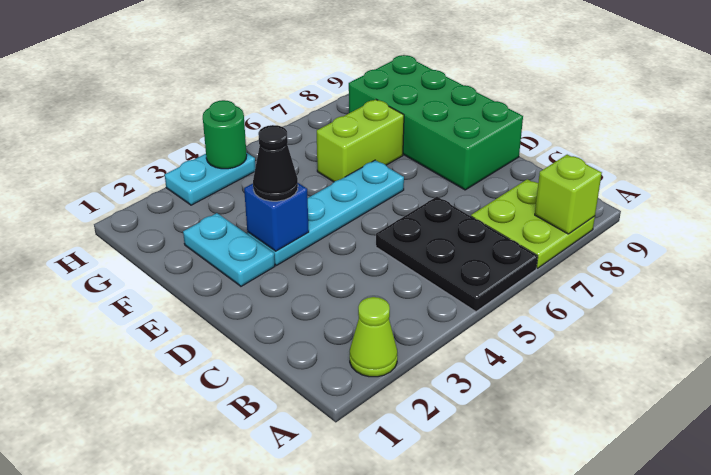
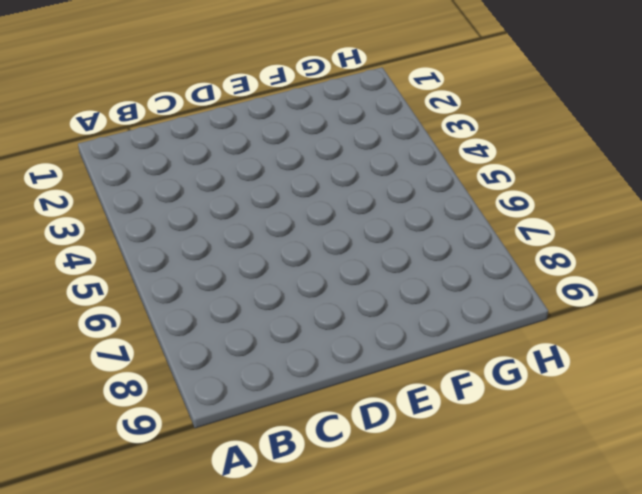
none -> lime cone A2 level 1
none -> black plate A5:C6 level 1
none -> lime plate A7:B8 level 1

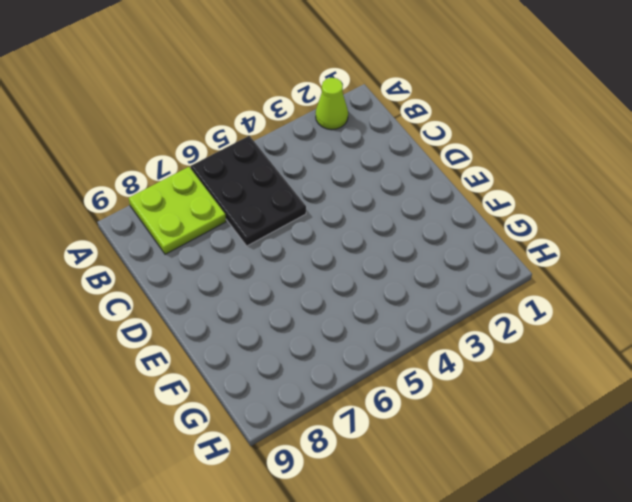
none -> green brick D8:G9 level 1
none -> cyan plate E2:F2 level 1
none -> cyan plate E3:E6 level 1

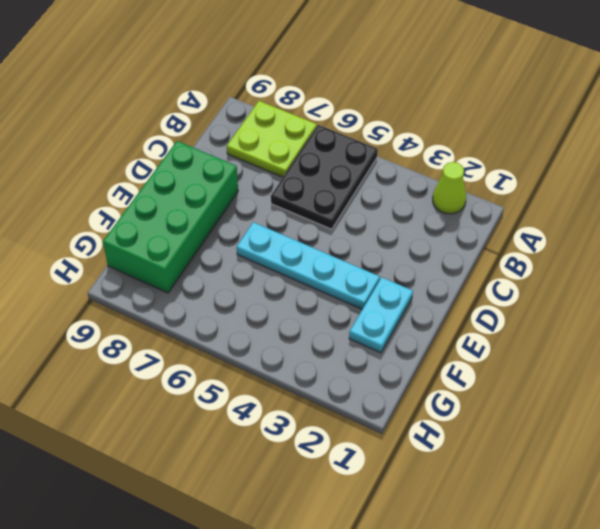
none -> lime brick F6:F7 level 1
none -> cyan plate H3:H4 level 1
none -> lime brick A8 level 2

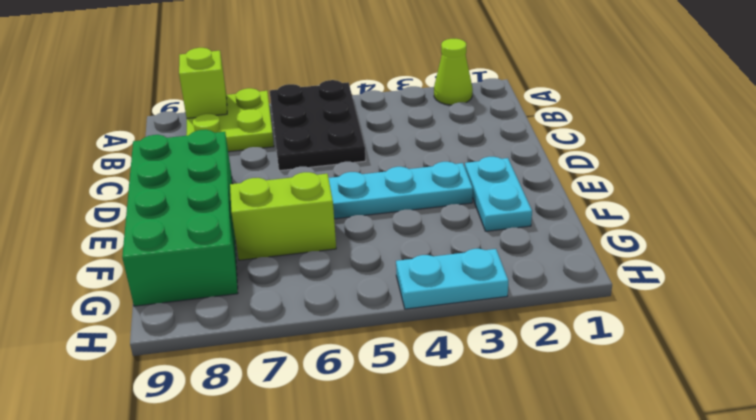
none -> blue brick E3 level 2
none -> green round brick H4 level 2
none -> black cone E3 level 3

